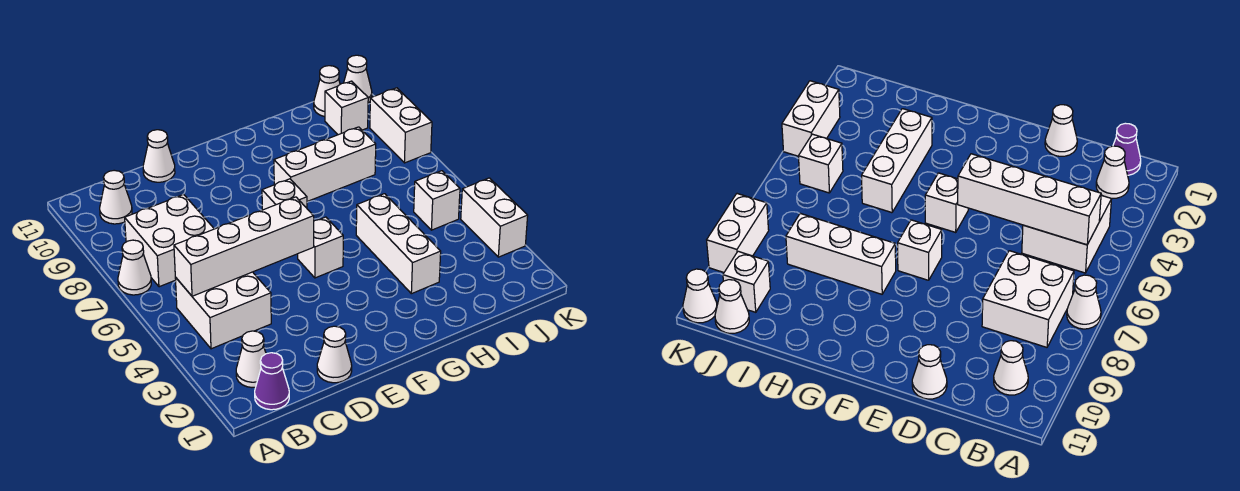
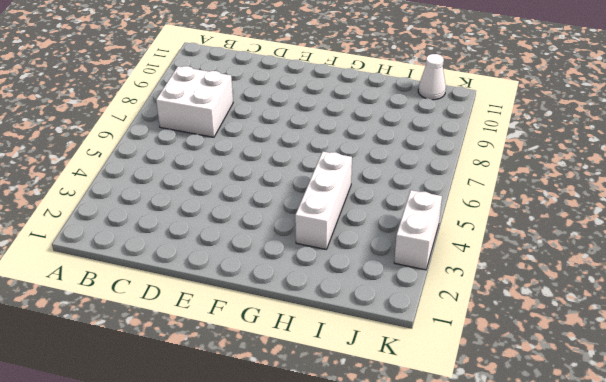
none -> white cone A7 level 1
none -> purple cone B1 level 1
none -> white cone B2 level 1

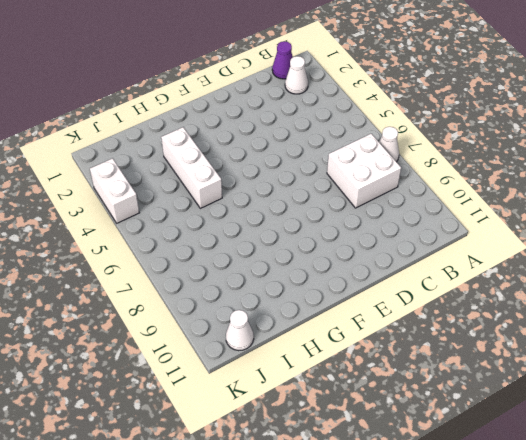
none -> white brick B4:C5 level 1
none -> white cone B10 level 1
none -> white cone D1 level 1

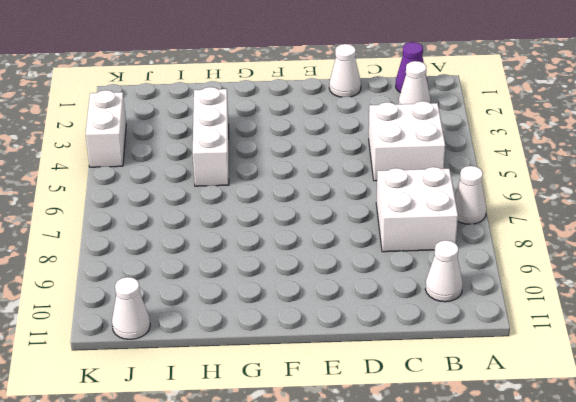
none -> white cone D11 level 1
none -> white brick F5 level 1
none -> white brick F7 level 1

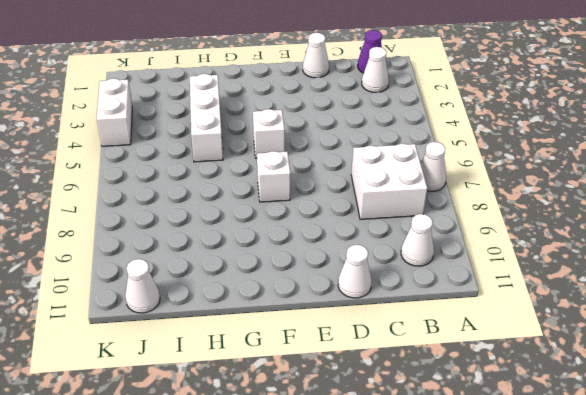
none -> white brick B4:C5 level 1
none -> white brick G8:I8 level 1
none -> white brick J5 level 1

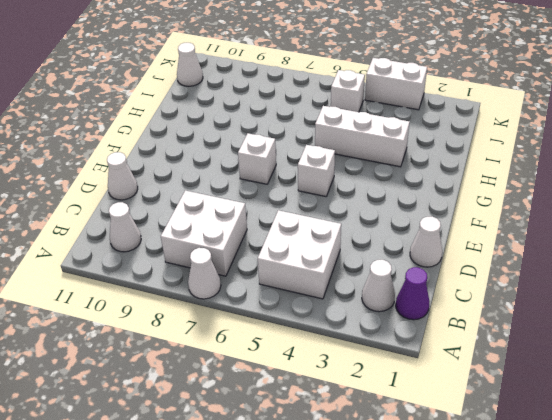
none -> white brick G8:I8 level 1
none -> white brick J10 level 1
none -> white brick K8:K9 level 1

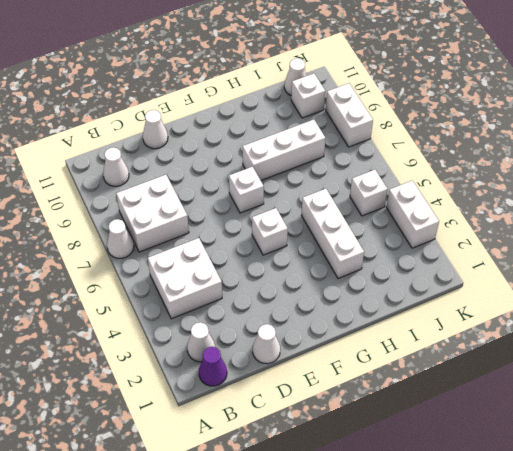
none -> white cone K11 level 1
none -> white brick B5:E5 level 2

